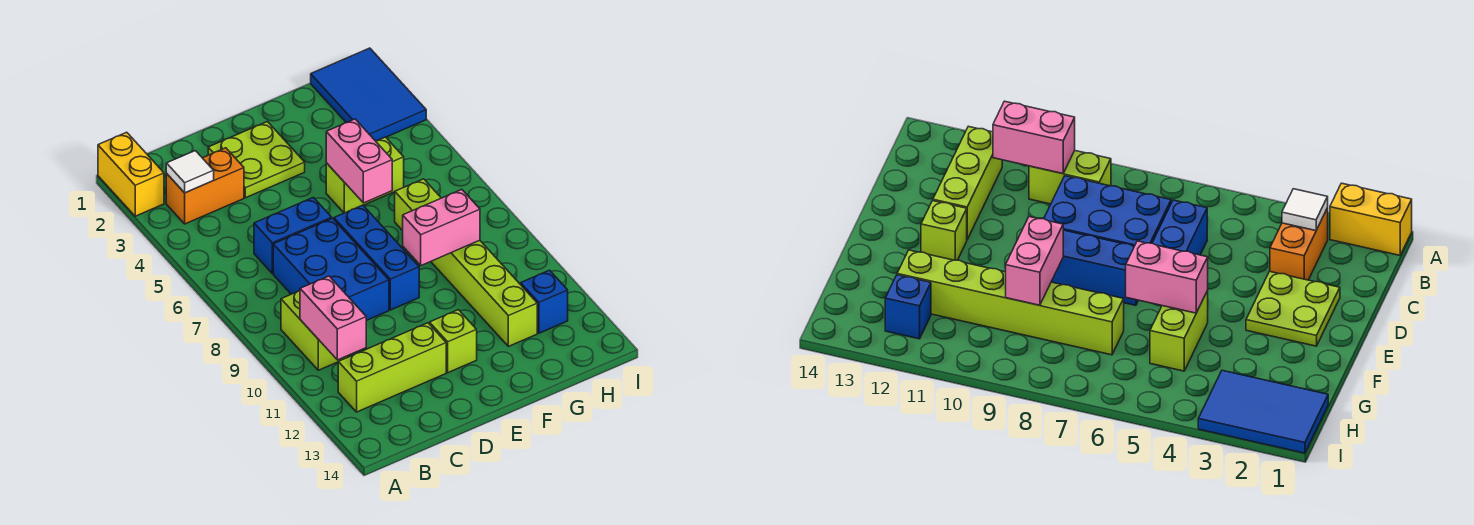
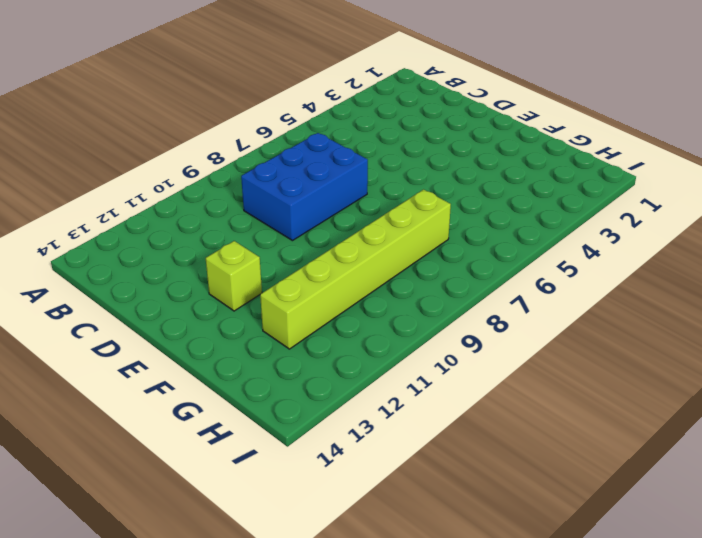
none -> yellow brick A1:A2 level 1
none -> orange brick B3:C3 level 1
none -> lime brick B9:B10 level 1

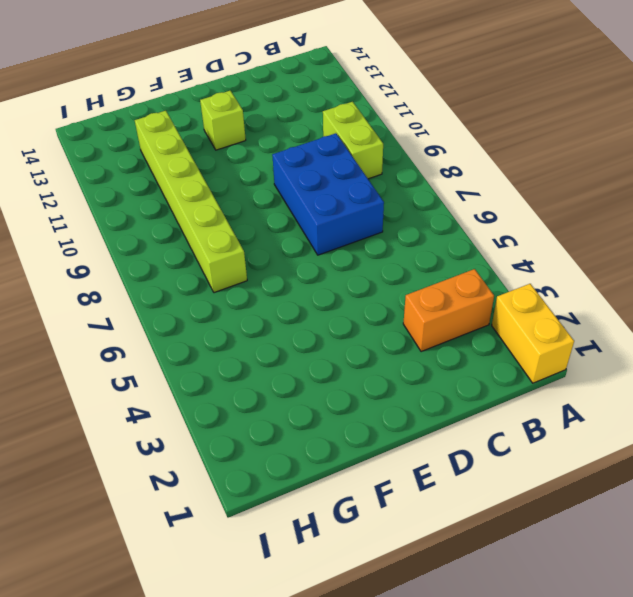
none -> lime brick B12:D12 level 1
none -> blue brick C6:D6 level 1
none -> lime plate D2:E3 level 1

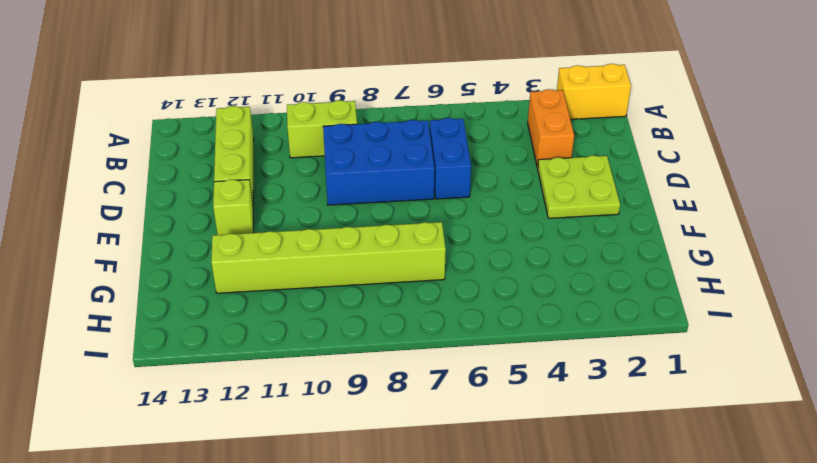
none -> blue brick E7:E9 level 1
none -> lime brick F5:G5 level 1
none -> blue tile H1:I3 level 1

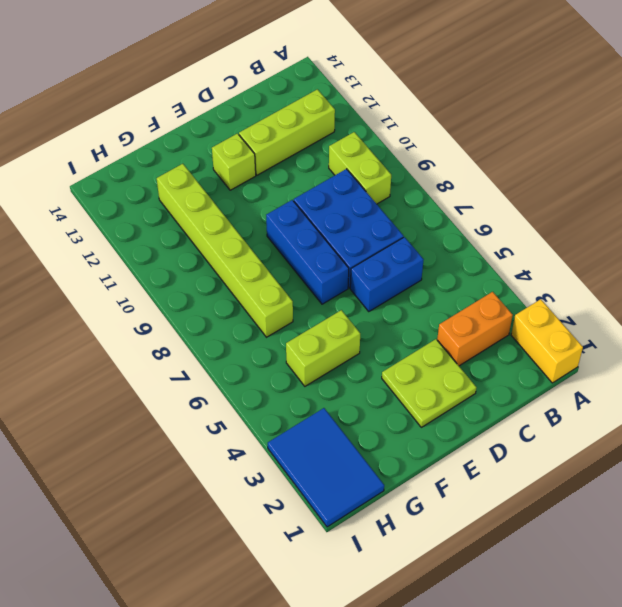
none -> blue brick H12 level 1
none -> white tile B3 level 2
none -> pink brick B10:B11 level 2

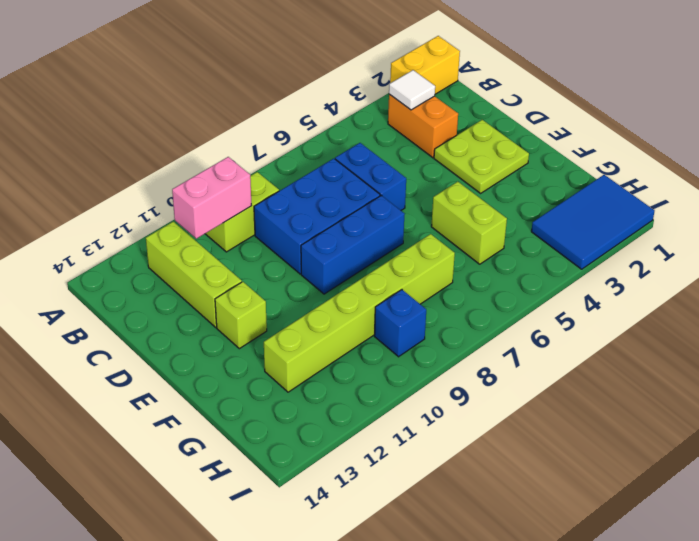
blue brick H9 level 1 -> blue brick H12 level 1
none -> pink brick F5:F6 level 2
none -> pink brick F9:G9 level 2

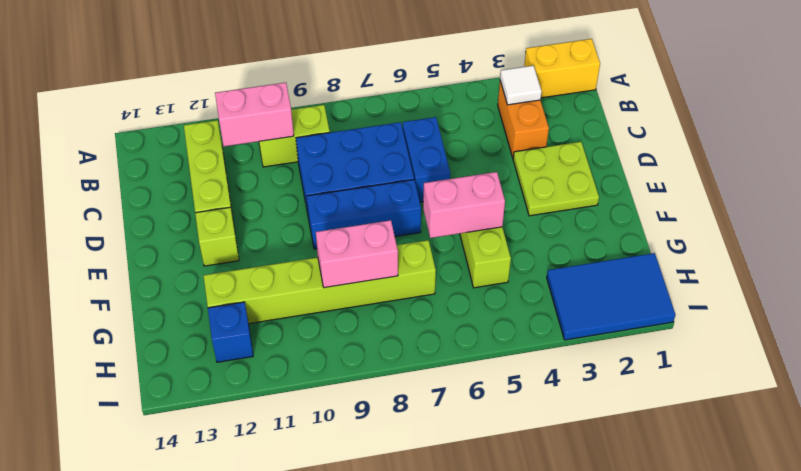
pink brick G8:G9 level 2 -> pink brick F9:G9 level 2

